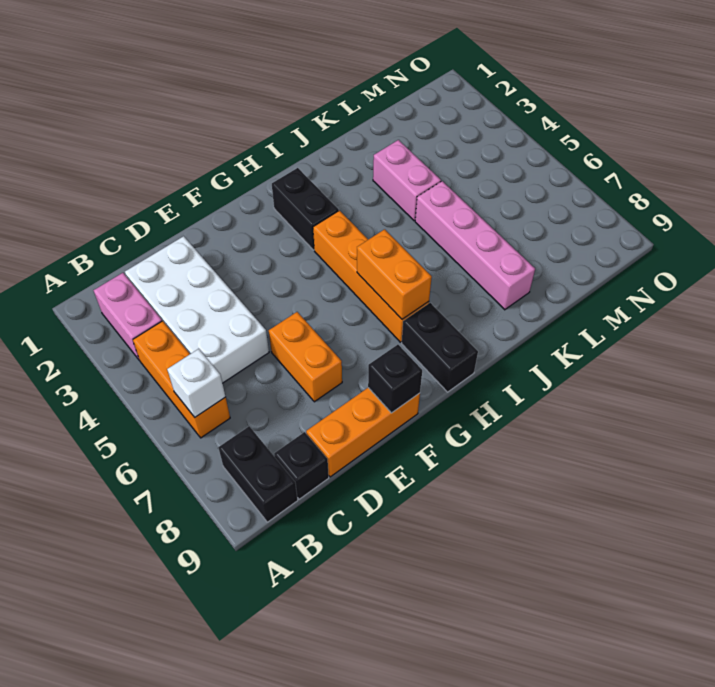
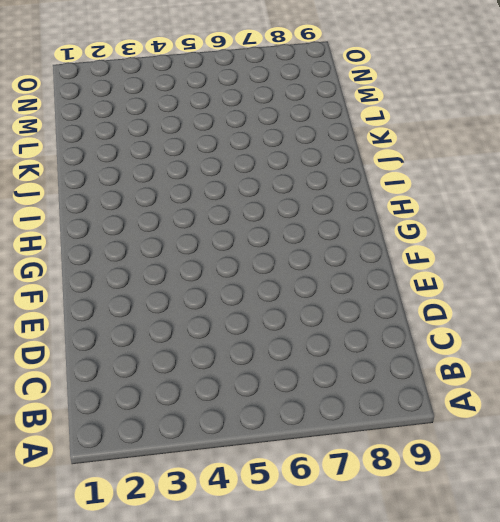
none -> pink brick B2:B3 level 1
none -> orange brick B4:B6 level 1
none -> black brick B8:B9 level 1

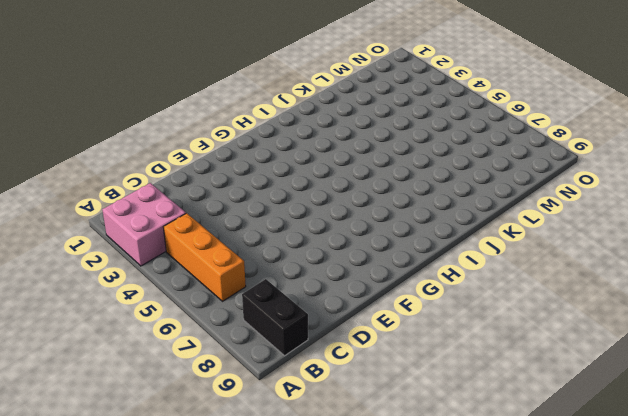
pink brick A2:B3 level 1 -> pink brick B2:B3 level 1
none -> white brick C2:D5 level 1
none -> black brick C9 level 1
none -> orange brick D9:F9 level 1

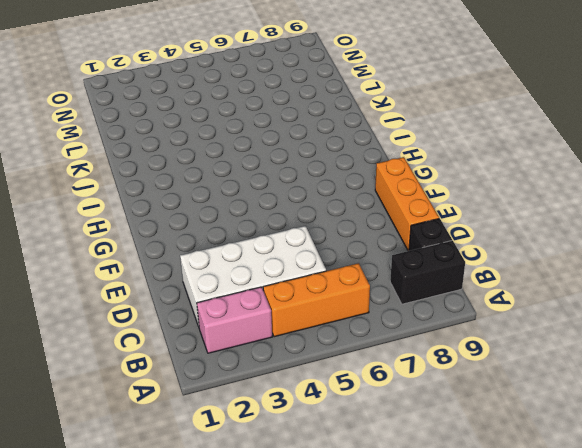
none -> orange brick E6:E7 level 1
none -> black brick H2:H3 level 1
none -> orange brick H4:H7 level 1

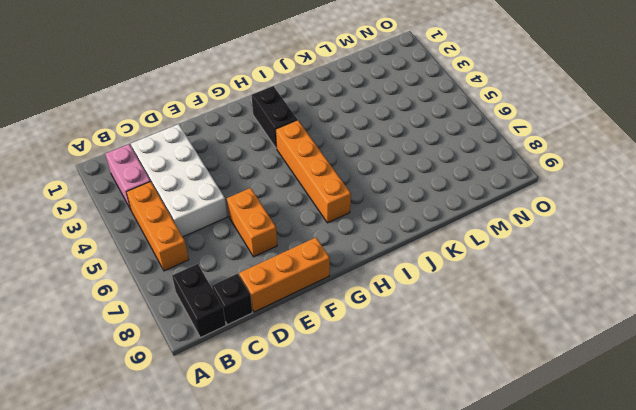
none -> black brick H8:H9 level 1
none -> pink brick K3:K4 level 1
none -> pink brick K5:K8 level 1

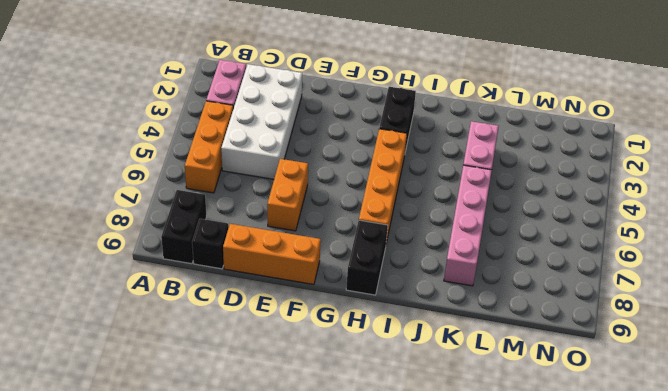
none -> white brick B6 level 2
none -> black brick F9 level 2
none -> orange brick H6:H7 level 2

